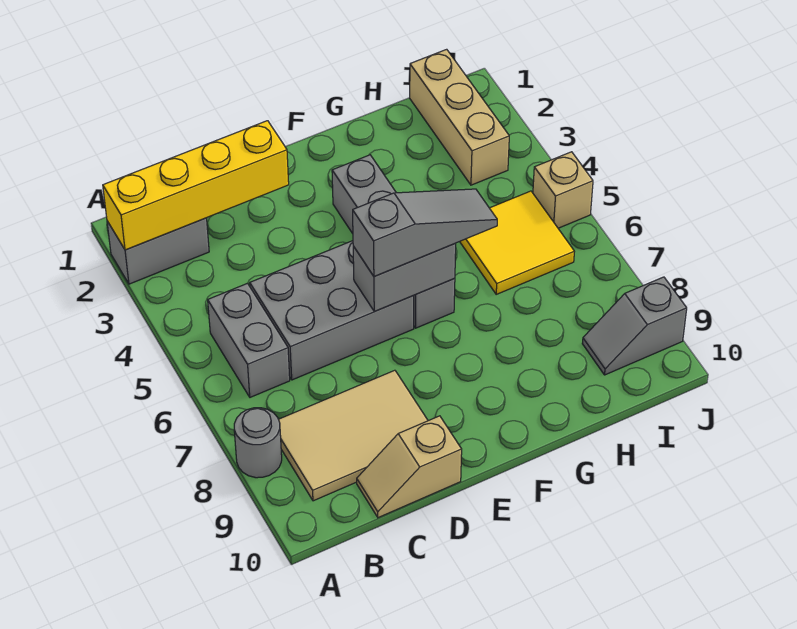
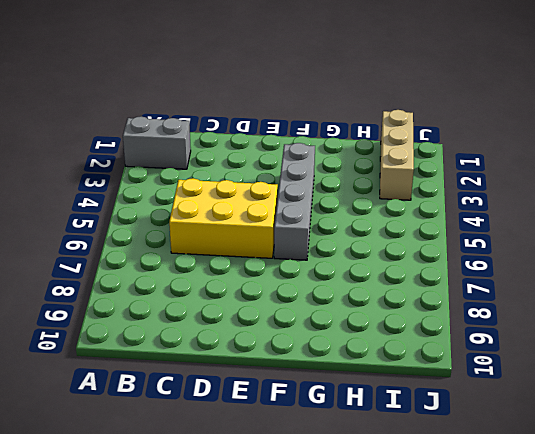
yellow brick C5:E6 level 1 -> grey brick C5:E6 level 1
none -> grey round brick A8 level 1
none -> grey brick B5:B6 level 1
none -> tan tile B8:D9 level 1

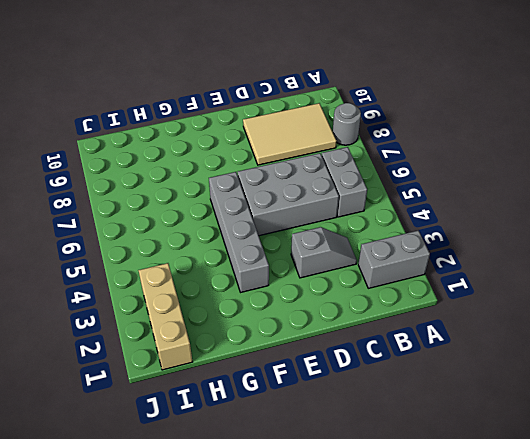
grey slope C3:D3 level 1 top D -> grey slope I9:J9 level 1 top J
none -> tan slope C10:D10 level 1 top D
none -> yellow tile H5:I6 level 1
none -> tan brick J5 level 1

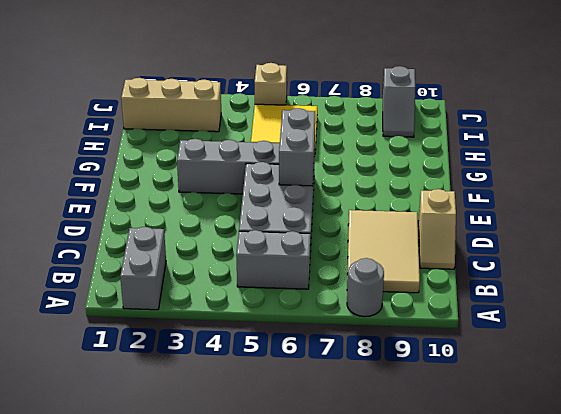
none -> yellow brick A2:D2 level 2
none -> grey slope E6:G6 level 3 top E

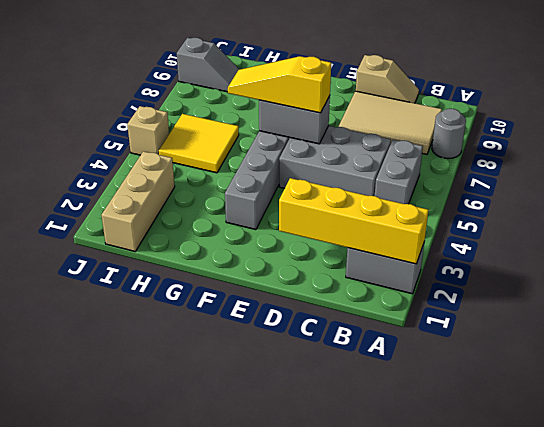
yellow slope E6:G6 level 3 top E -> grey slope E6:G6 level 3 top E

